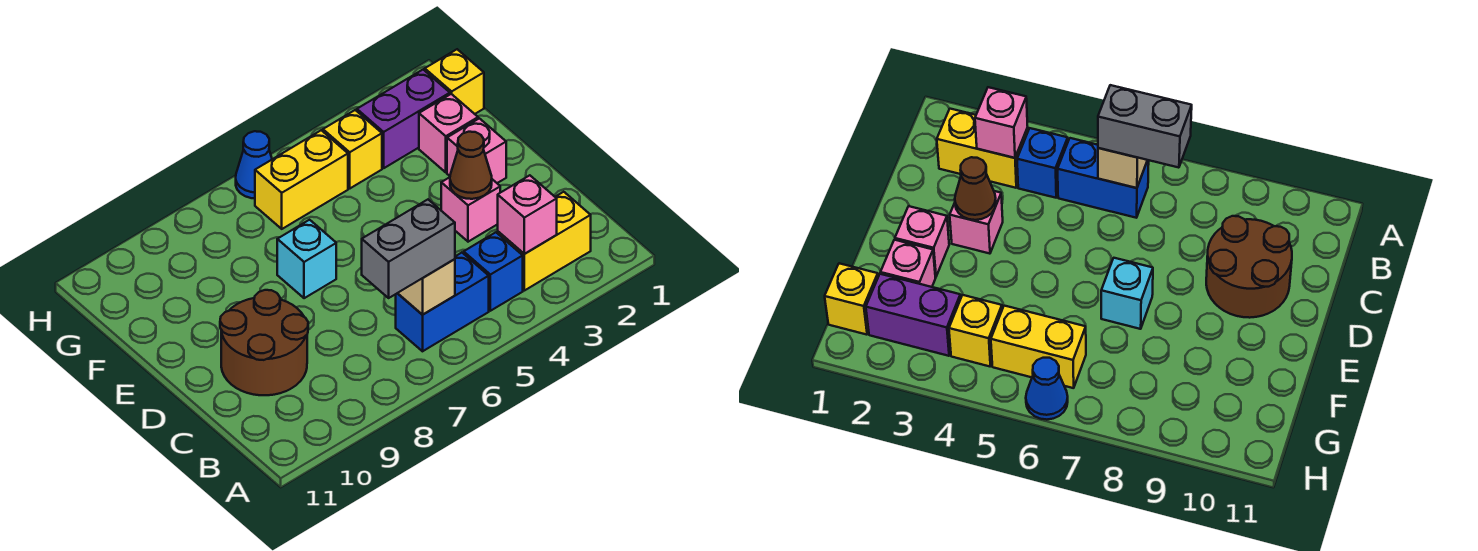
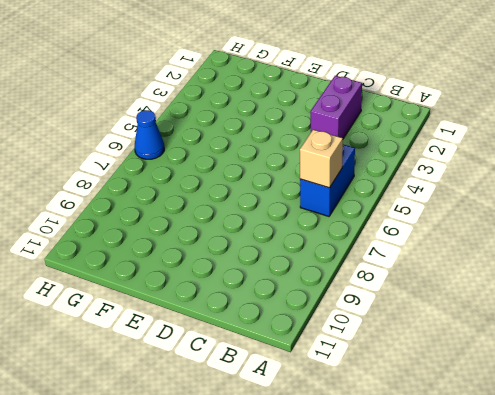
purple brick C2:C3 level 1 -> purple brick G2:G3 level 1
none -> yellow brick B2:B3 level 1
none -> blue brick B4 level 1
none -> brown round brick C9:D10 level 1

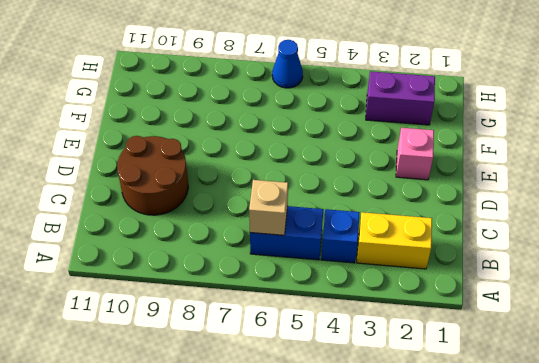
none -> pink brick D3 level 1
none -> cyan brick E7 level 1
none -> pink brick F2 level 1

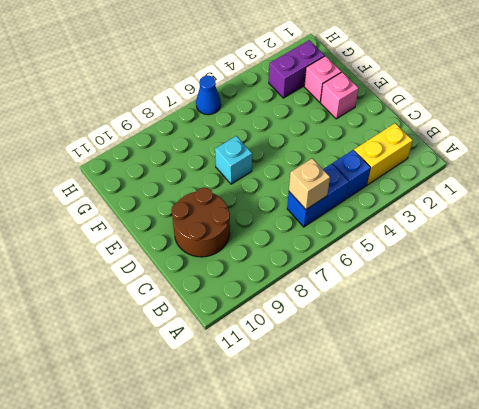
none -> pink brick D3 level 1
none -> yellow brick G1 level 1
none -> yellow brick G4 level 1

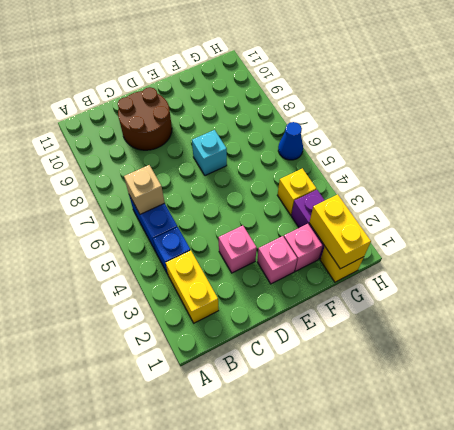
yellow brick G1:G2 level 2 -> yellow brick G5:G6 level 1
none -> pink brick B3 level 2
none -> brown cone D3 level 2
none -> grey brick B6:B7 level 3

